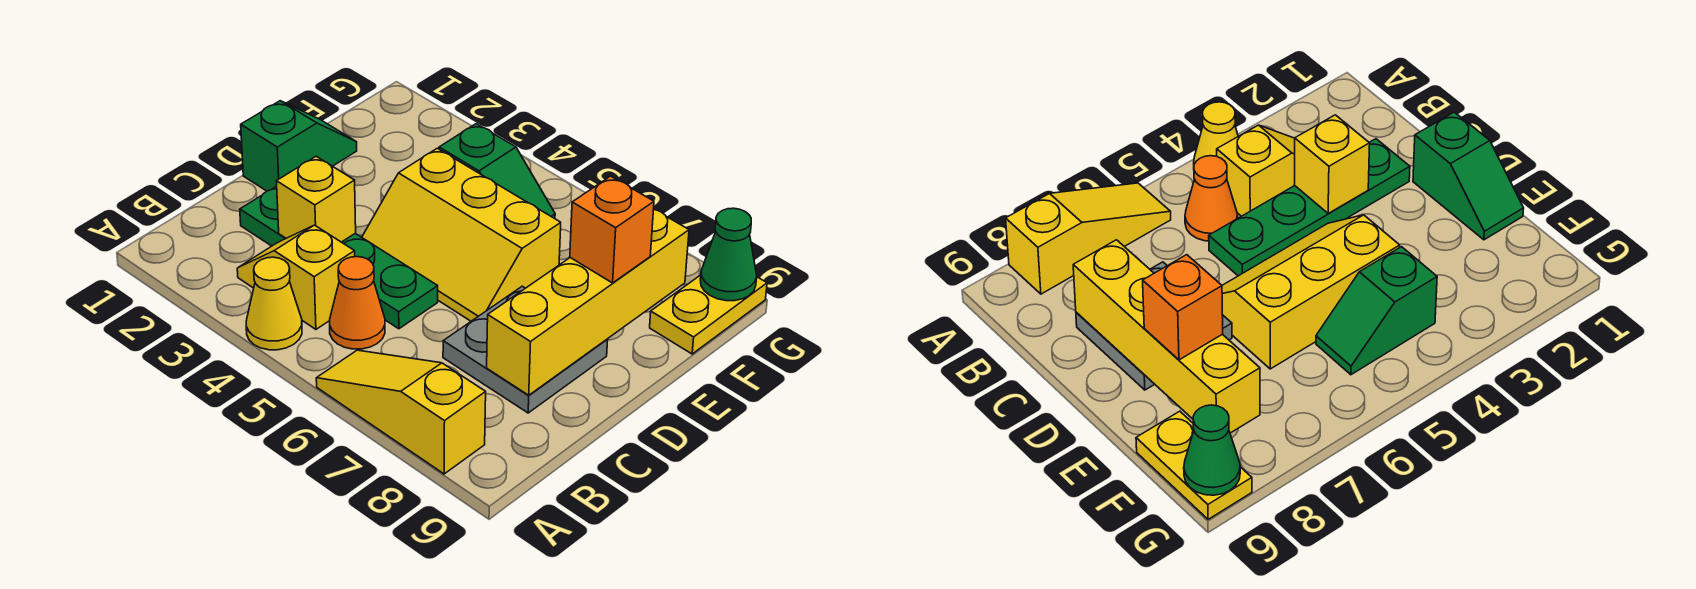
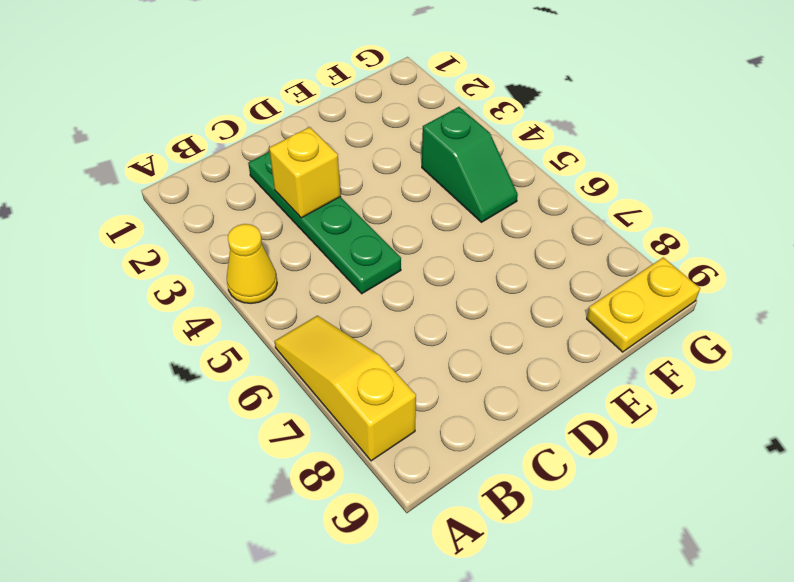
none -> yellow slope B3:B4 level 1 top 4
none -> orange cone B5 level 1
none -> grey plate C7:D8 level 1

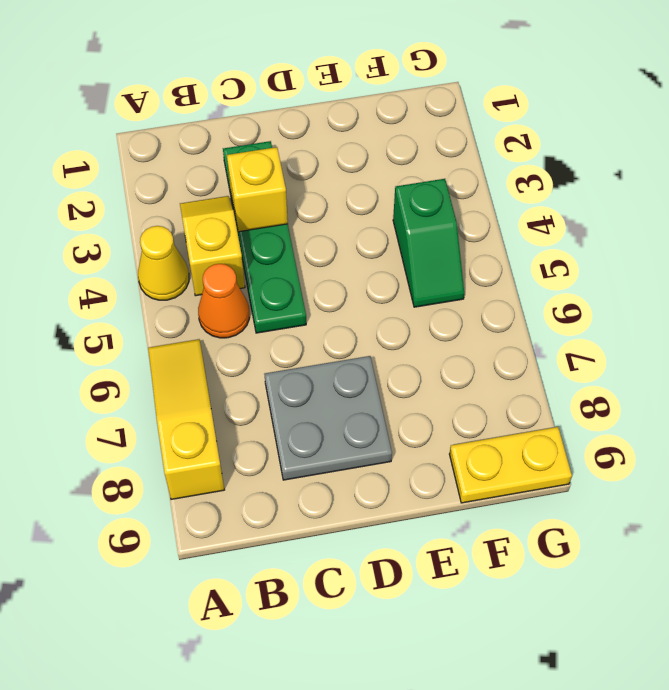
none -> green slope D1:E1 level 1 top D
none -> yellow slope D4:E6 level 1 top E
none -> yellow brick C8:F8 level 2

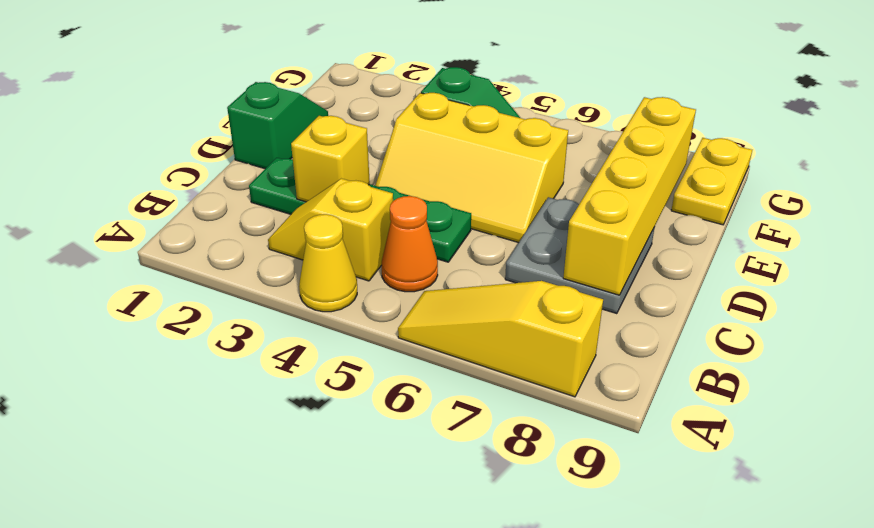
none -> green cone G9 level 2
none -> orange brick E8 level 3

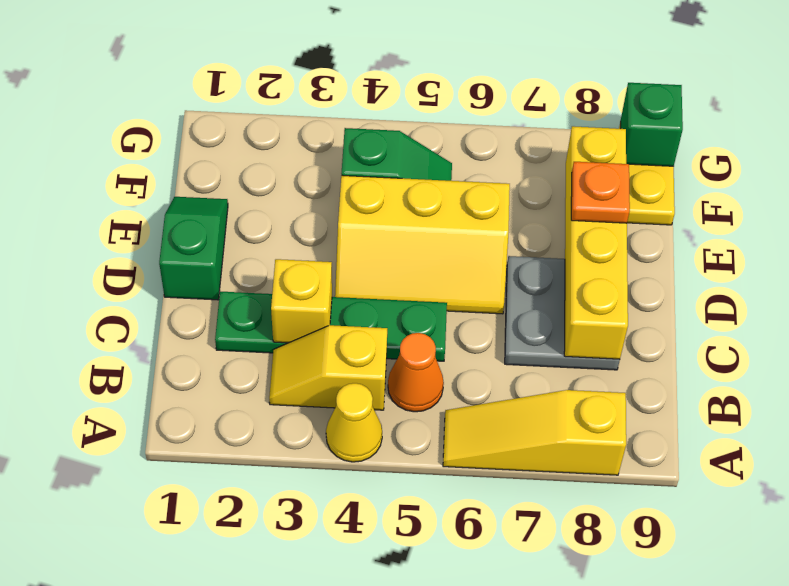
orange plate E8 level 3 -> orange brick E8 level 3
green brick G9 level 2 -> green cone G9 level 2

